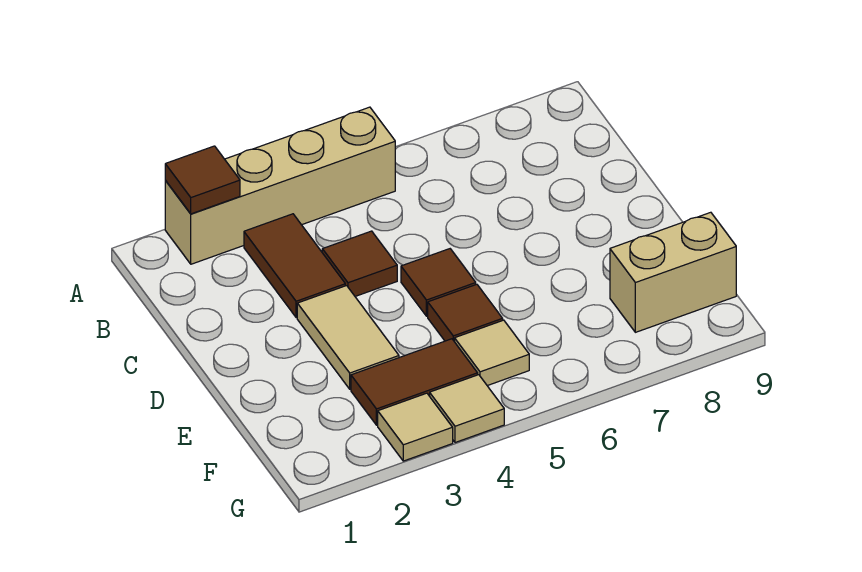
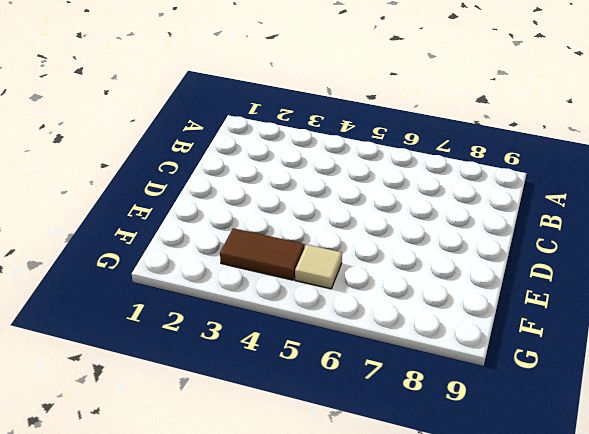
none -> tan brick A2:A5 level 1
none -> brown tile B3:C3 level 1
none -> brown tile C4 level 1

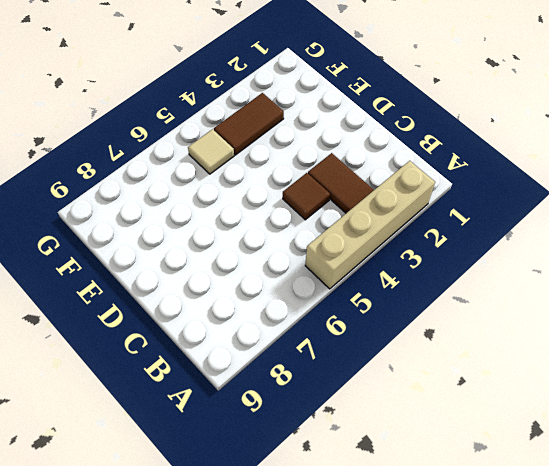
none -> tan tile D3:E3 level 1
none -> brown tile D5 level 1
none -> brown tile E5 level 1

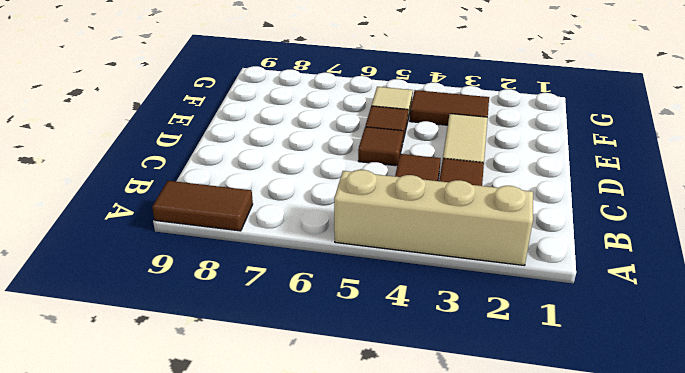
brown tile A8:A9 level 1 -> none
none -> tan brick F8:F9 level 1
none -> tan tile G3 level 1
none -> tan tile G4 level 1

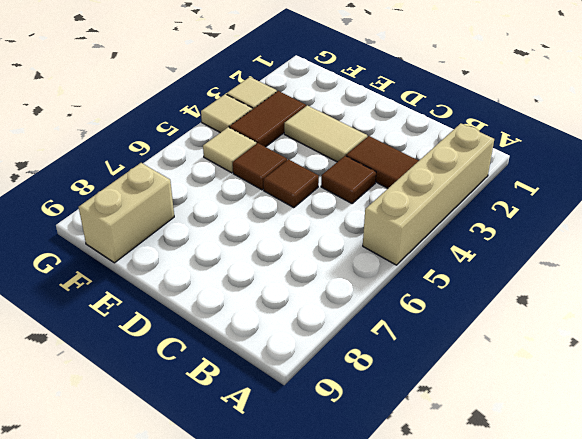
none -> brown tile A2 level 2

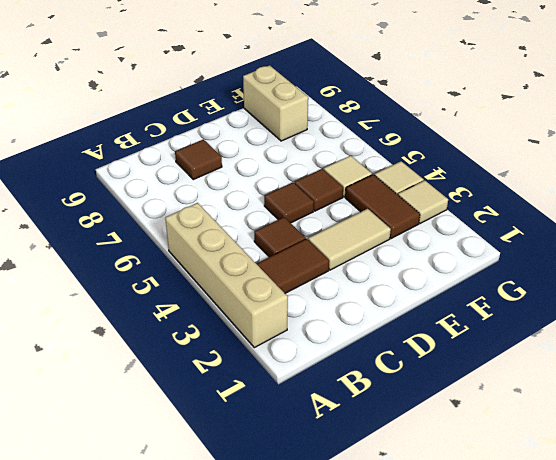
brown tile C8 level 1 -> brown tile A2 level 2

